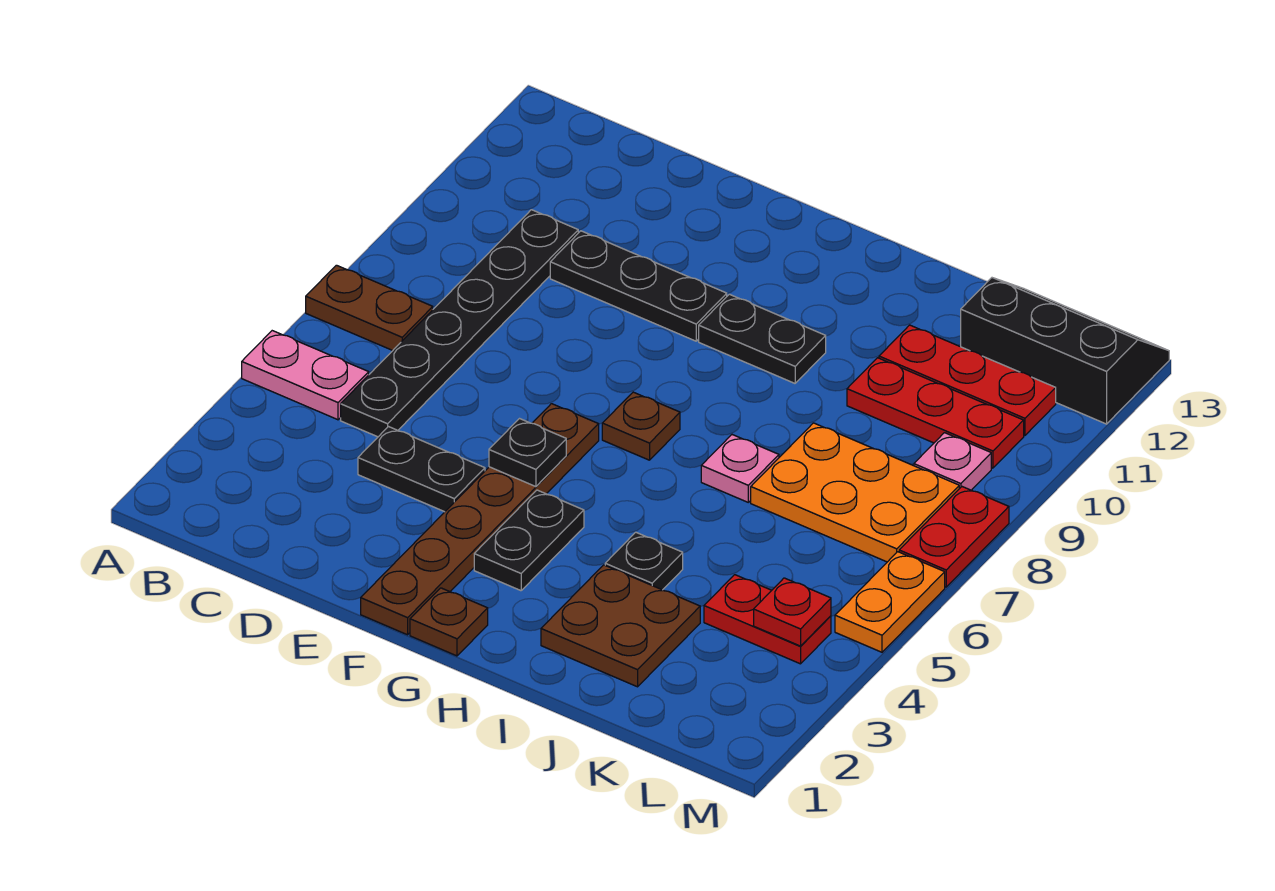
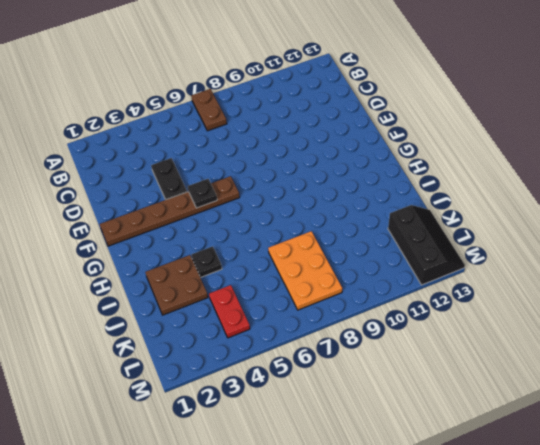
none -> pink plate A5:B5 level 1
none -> black plate C5:C10 level 1
none -> black plate D10:F10 level 1

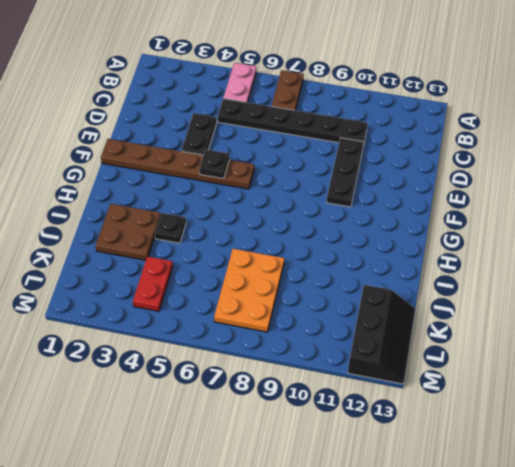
none -> brown plate G1 level 1
none -> black plate G3:G4 level 1
none -> brown plate G7 level 1

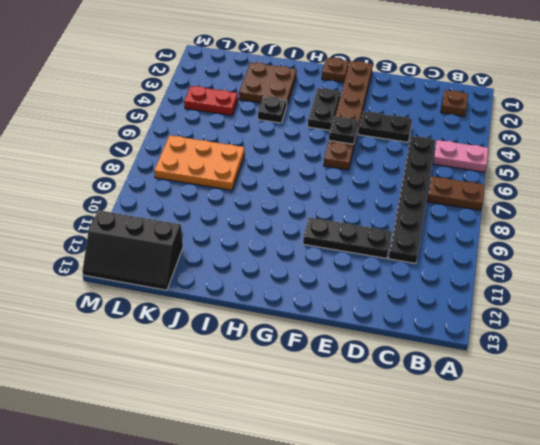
brown plate B2 level 1 -> brown plate G7 level 1
none -> black plate G10:H10 level 1
none -> pink plate I7 level 1
none -> red plate J10:L10 level 1

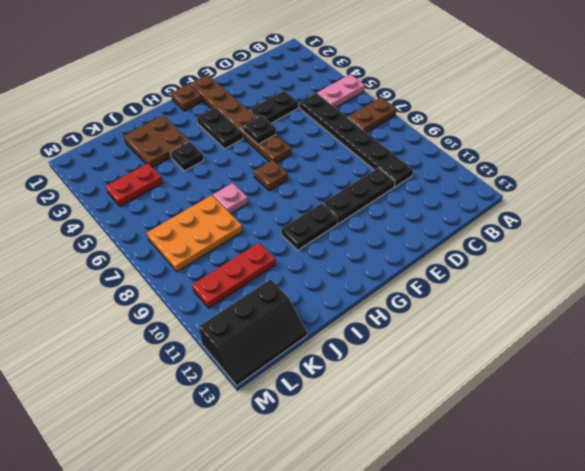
none -> red plate J11:L11 level 1
none -> pink plate L9 level 1
none -> orange plate M5:M6 level 1

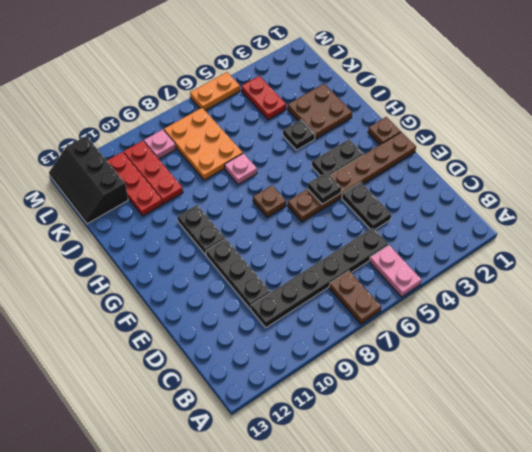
none -> red plate M7:M8 level 1
none -> red plate L4 level 2

